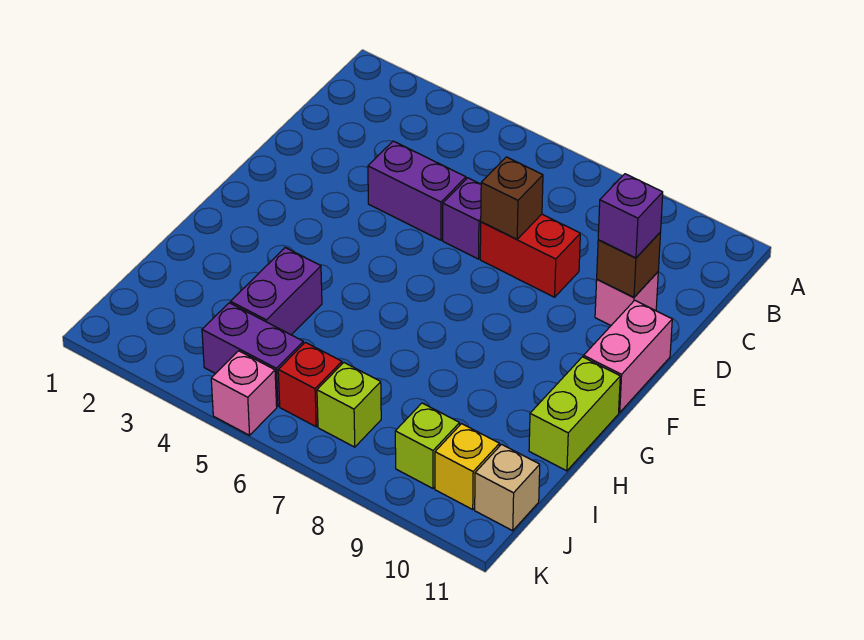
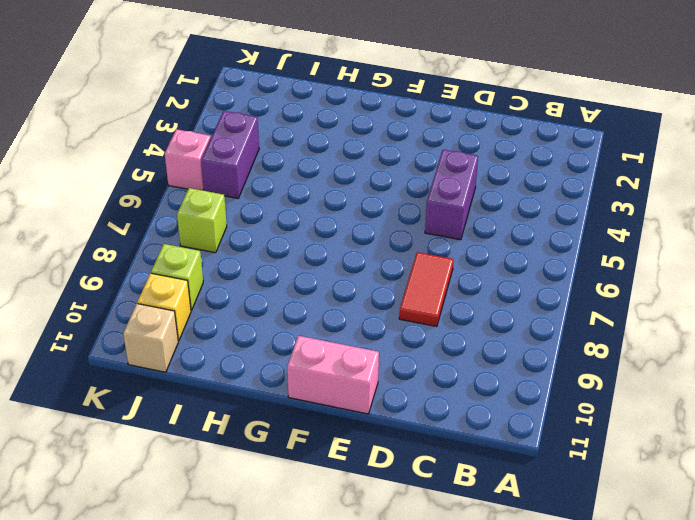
red tile D7:D8 level 1 -> red brick D7:D8 level 1
none -> purple brick D6 level 1
none -> pink brick D10 level 1
none -> lime brick G11:H11 level 1

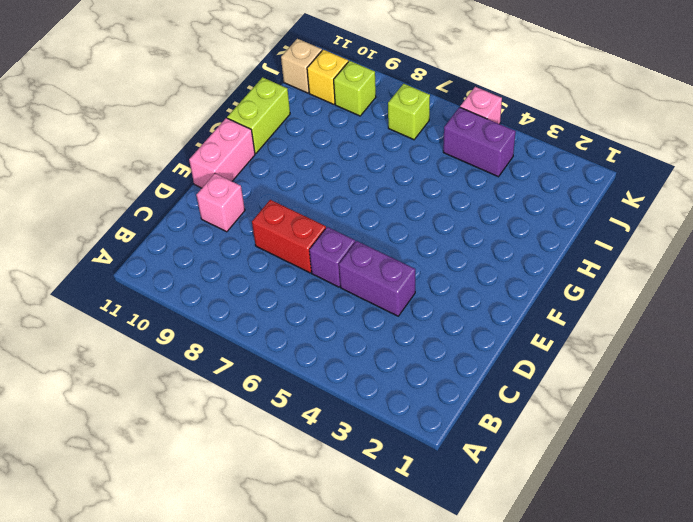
none -> purple brick H4:I4 level 1
none -> red brick J6 level 1
none -> brown brick D7 level 2

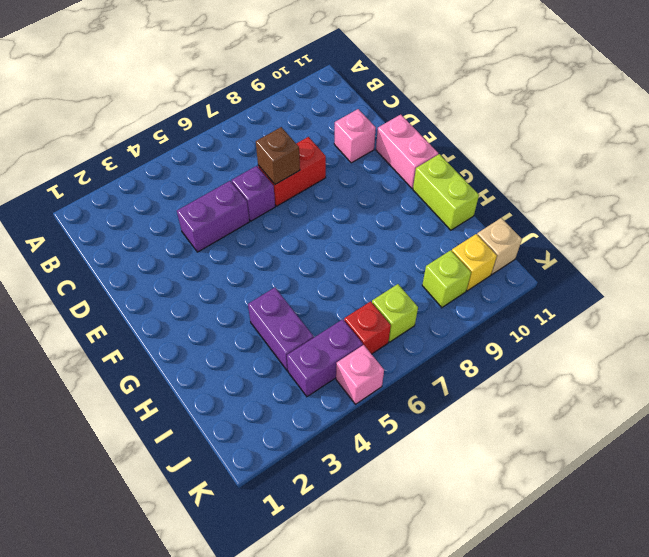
none -> brown brick D10 level 2
none -> purple brick D10 level 3

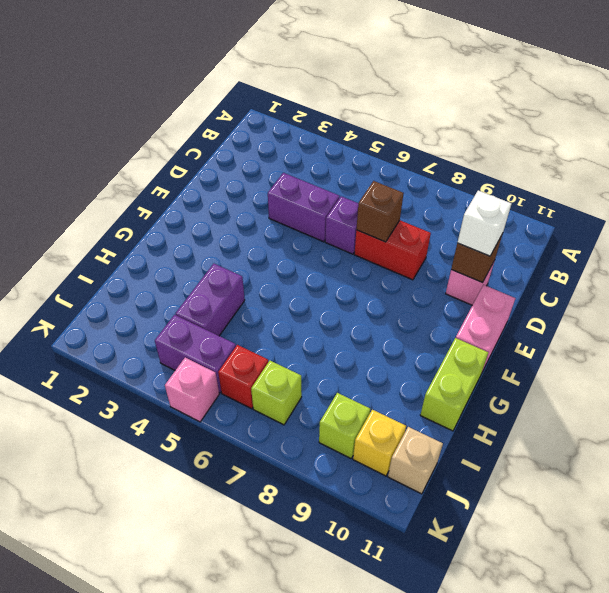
white brick D10 level 3 -> purple brick D10 level 3

